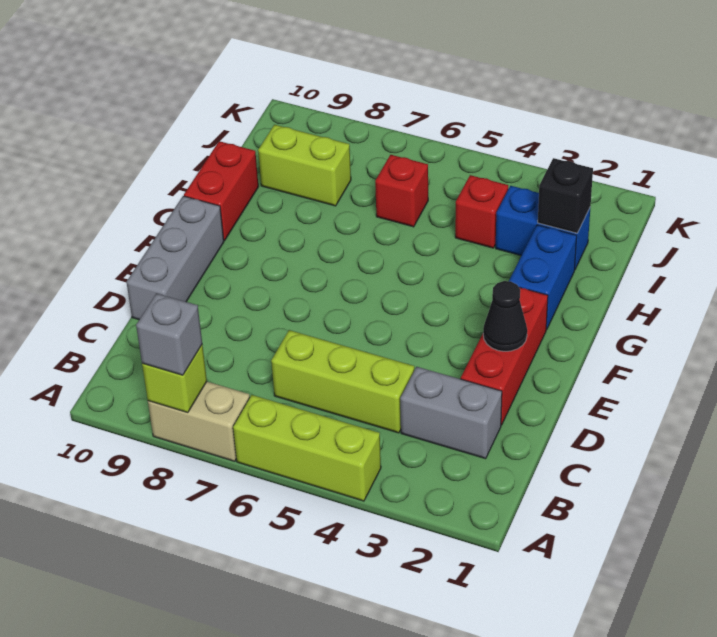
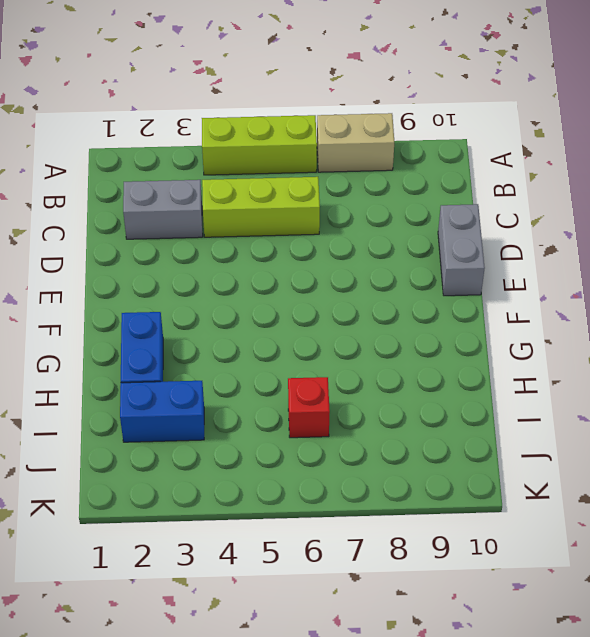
grey brick D10:E10 level 1 -> grey brick D10:F10 level 1
none -> red brick D2:F2 level 1
none -> red brick G10:H10 level 1
none -> red brick I4 level 1

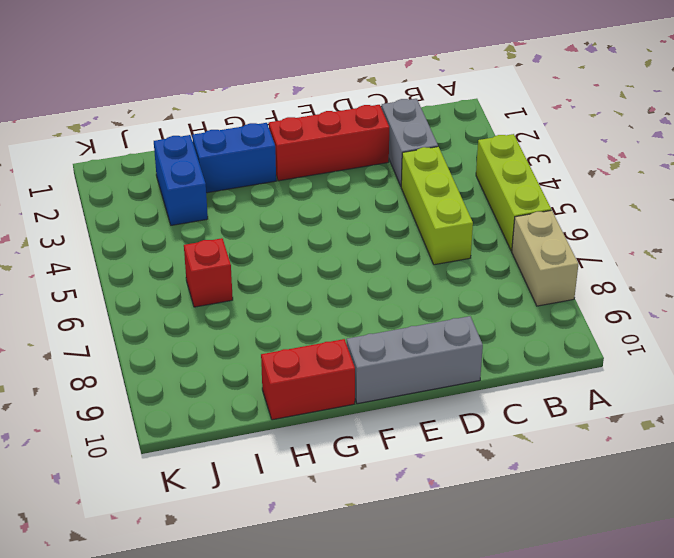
none -> red brick I4 level 1
none -> lime brick I8:I9 level 1
none -> lime brick A8 level 2

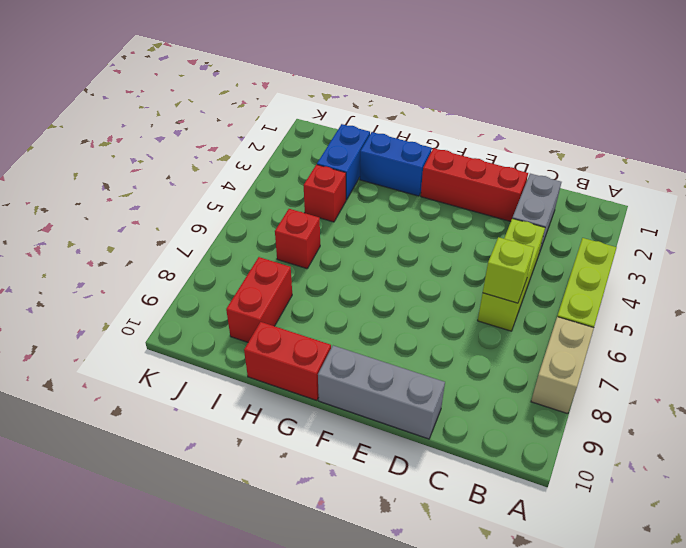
lime brick C6 level 2 -> lime brick A8 level 2
red brick I8:I9 level 1 -> lime brick I8:I9 level 1
none -> black cone E2 level 2
none -> black brick I2 level 2
none -> grey brick A8 level 3

